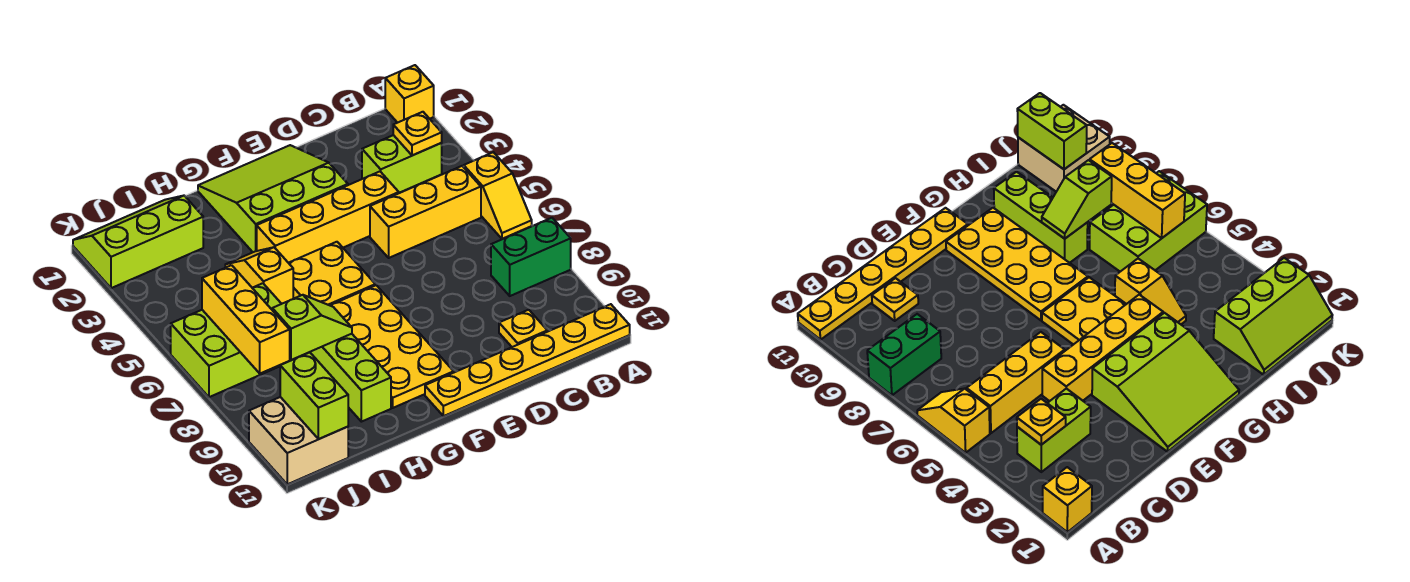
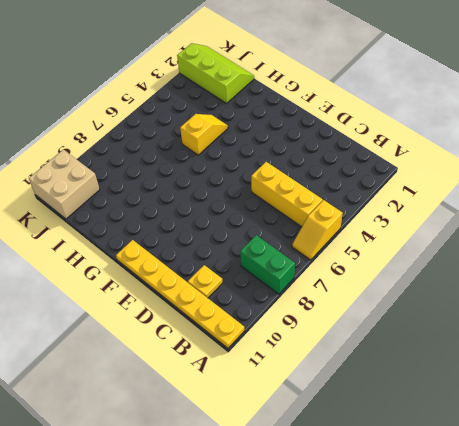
none -> yellow brick A1 level 1
none -> lime brick B3:C3 level 1
none -> yellow brick D4:G4 level 1

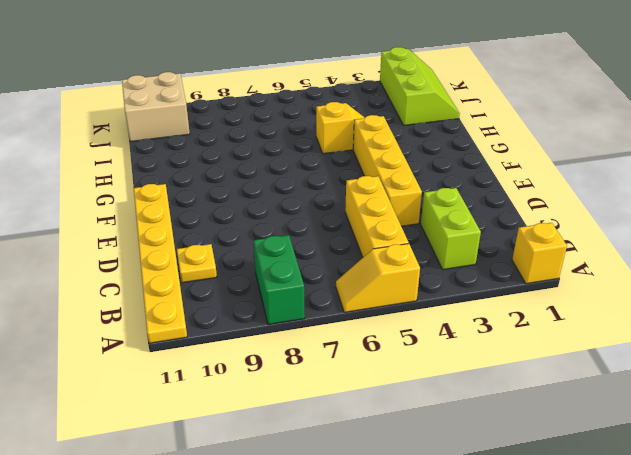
none -> lime slope E1:G3 level 1 top 3
none -> yellow plate F5:G6 level 1
none -> yellow plate F7:G10 level 1

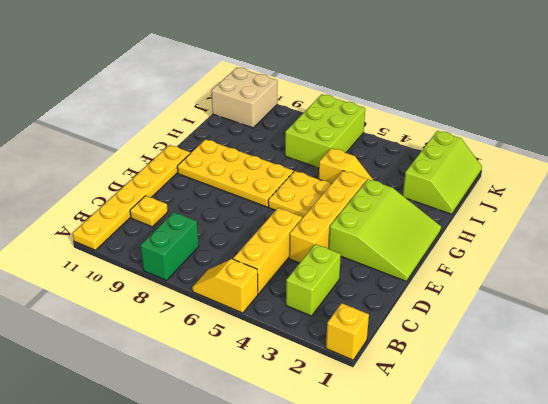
none -> lime brick H8:H10 level 1
none -> yellow plate B3 level 2
none -> lime slope H8:I8 level 2 top I

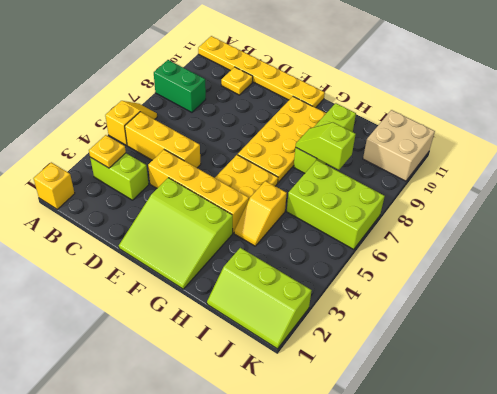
none -> yellow brick J6:J8 level 2
none -> lime brick J10:J11 level 2

